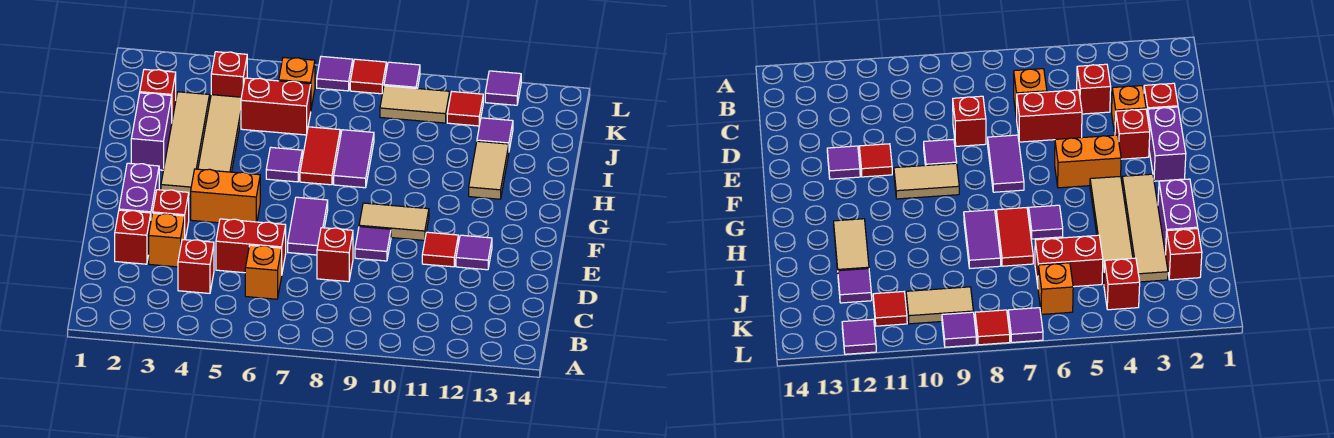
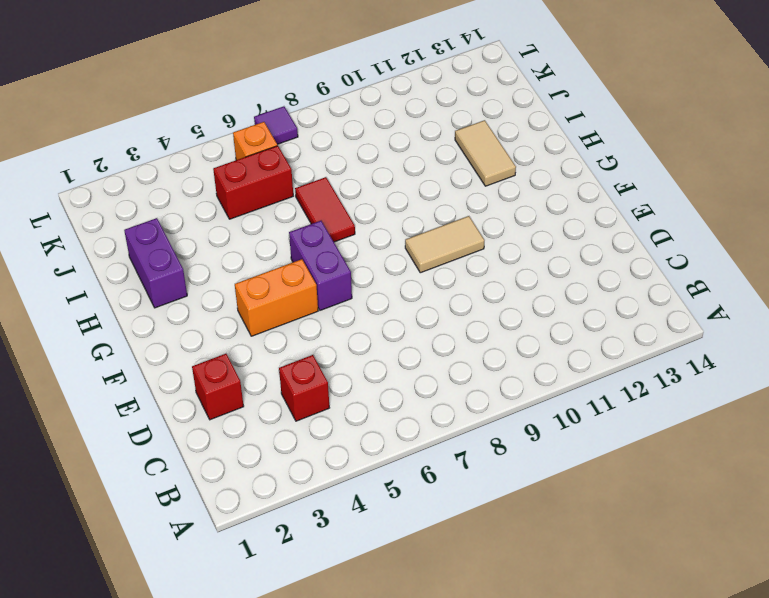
purple brick F6:G6 level 1 -> purple brick E2:F2 level 1
none -> orange brick C6 level 1
none -> orange brick D3 level 1
none -> red brick D5:D6 level 1
none -> red brick D8 level 1

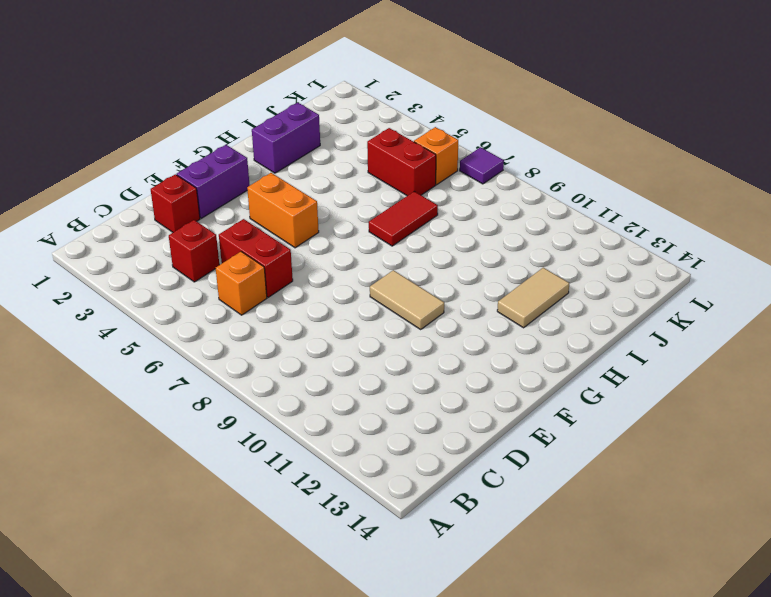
none -> orange brick D3 level 1
none -> red brick D8 level 1
none -> red brick E3 level 1
none -> purple tile E7:F7 level 1

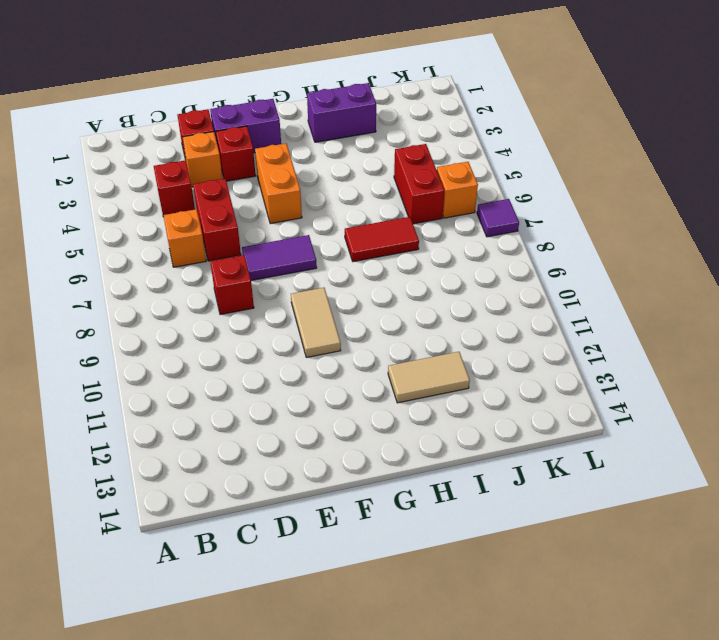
none -> purple tile E9 level 1
none -> red tile E11 level 1
none -> purple tile E12 level 1
none -> tan tile G3:J3 level 1

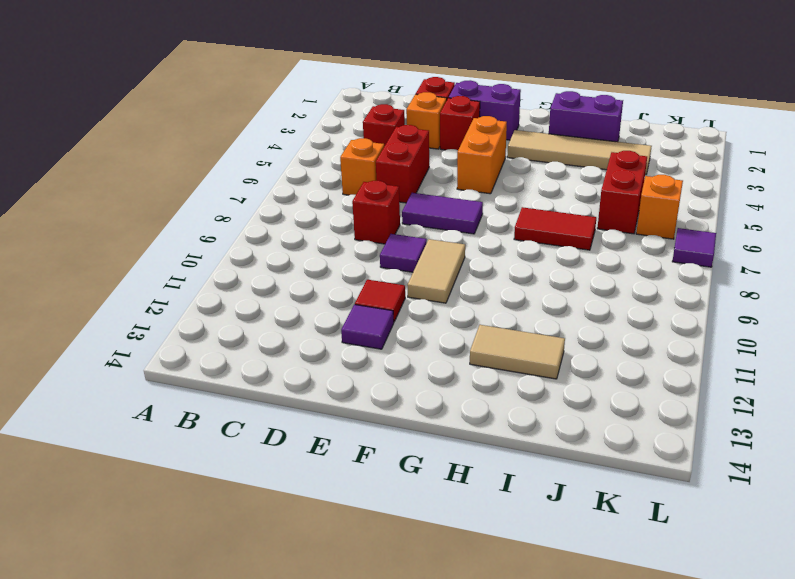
none -> tan tile G4:J4 level 1
none -> purple tile H6 level 1
none -> purple tile H8:I8 level 1
none -> red brick J2 level 1

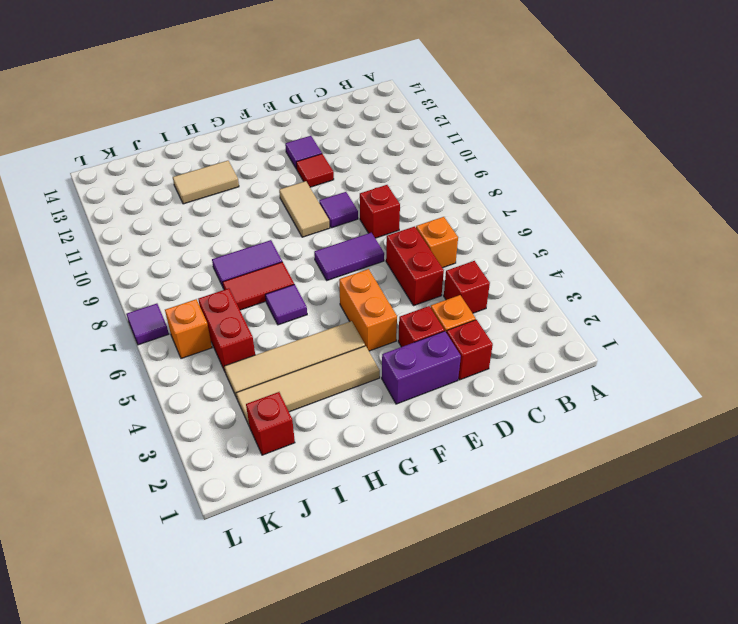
none -> purple brick H2:I2 level 1
none -> purple tile J12 level 1
none -> red brick K4 level 1
none -> tan tile K9:K10 level 1

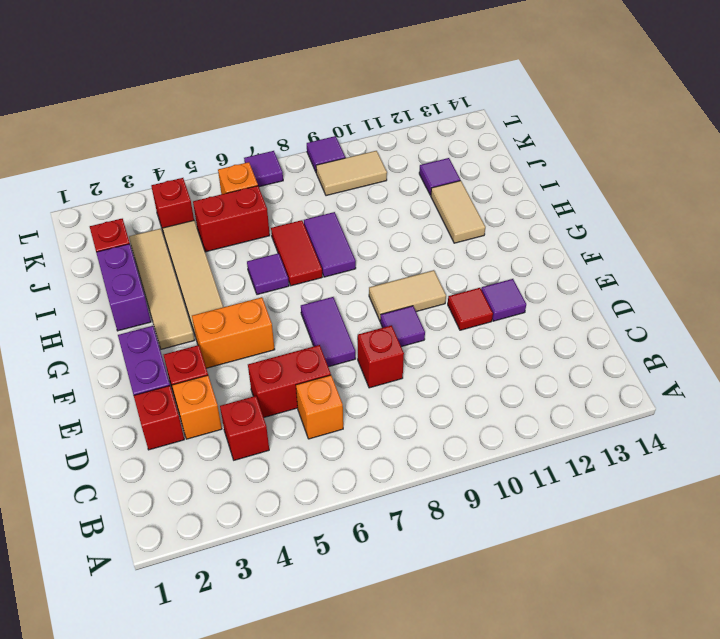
none -> red tile K11 level 1
none -> red tile L8 level 1
none -> purple tile L12 level 1

